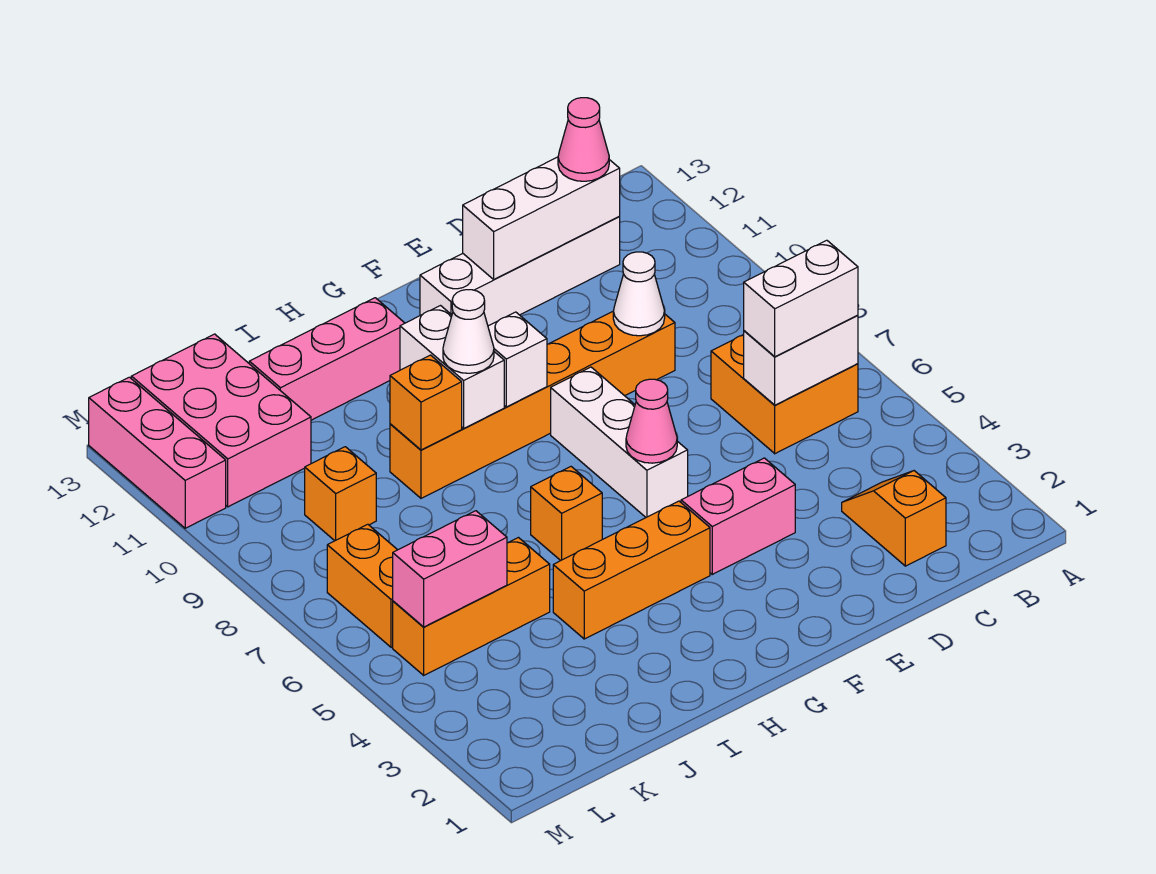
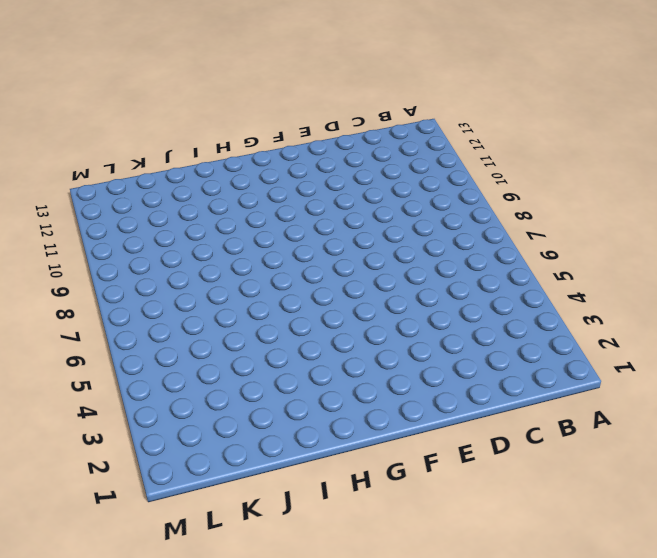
none -> orange brick B6:C7 level 1
none -> orange slope C2:C3 level 1 top 2
none -> white brick C12:F12 level 1

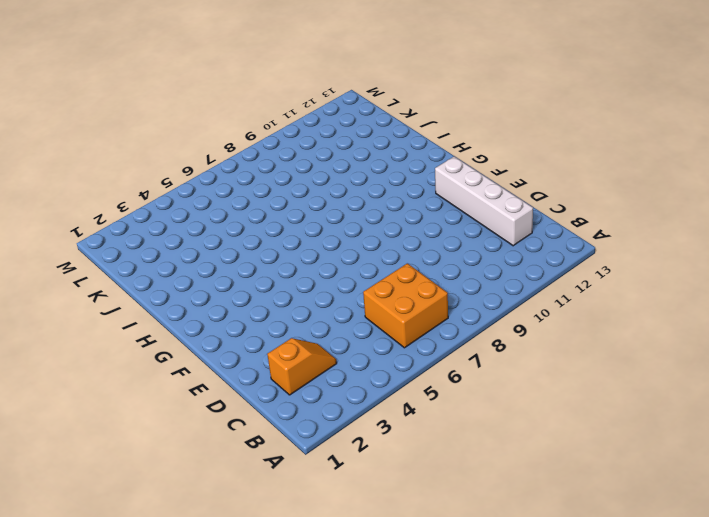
none -> orange brick D9:I9 level 1
none -> pink brick E4:F4 level 1
none -> white brick F6:F8 level 1

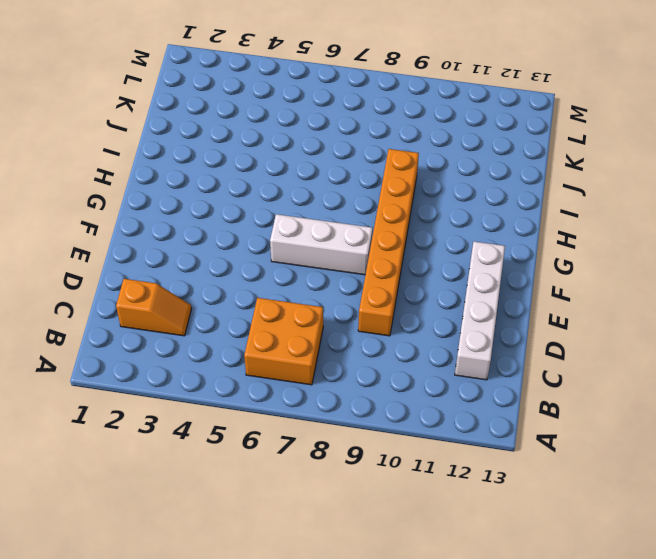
none -> pink brick E4:F4 level 1
none -> orange brick G4:I4 level 1
none -> orange brick H6 level 1

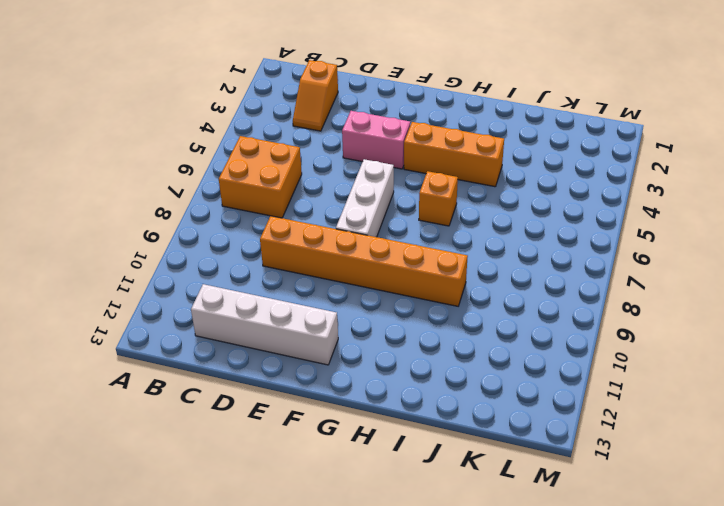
none -> pink brick H12:J12 level 1
none -> orange brick J5:L5 level 1
none -> orange brick K9 level 1

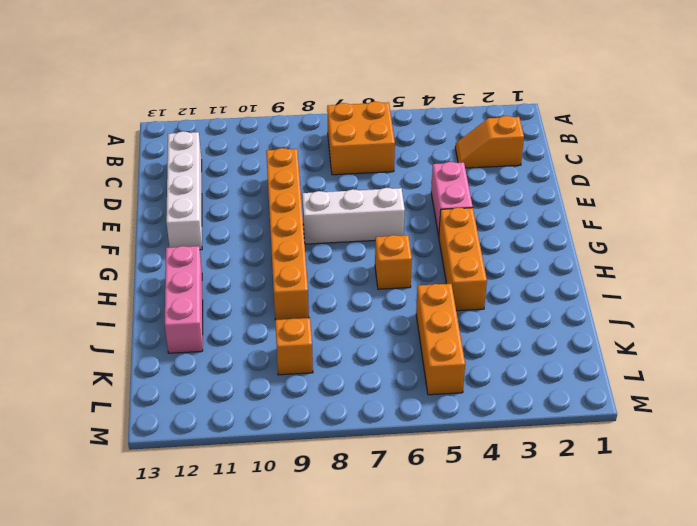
none -> pink brick K11:L13 level 1
none -> orange brick L6:L7 level 1
none -> pink brick M11:M13 level 1

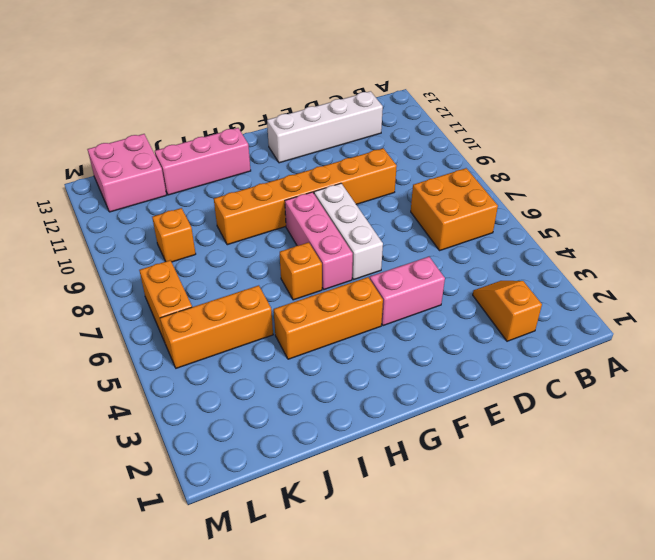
pink brick G6:G8 level 1 -> pink brick M11:M13 level 1
pink brick K12:L13 level 1 -> pink brick K11:L13 level 1
none -> white brick B6:C6 level 2
none -> white brick C12:E12 level 2
none -> white cone D9 level 2

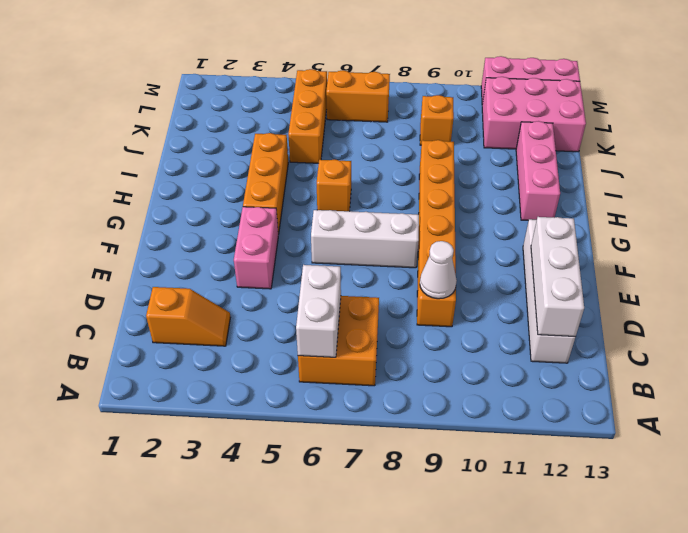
none -> pink cone F6 level 2
none -> white brick G9 level 2
none -> white brick H9:H10 level 2

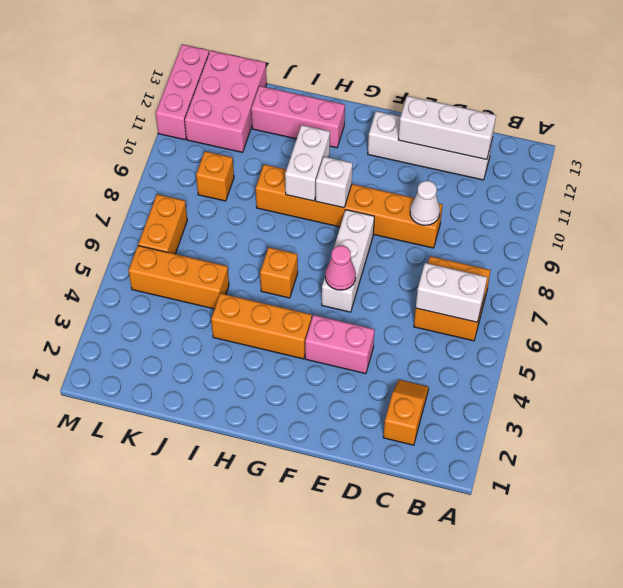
none -> orange brick I9 level 2
none -> pink brick K5:L5 level 2
none -> white brick B6:C6 level 3

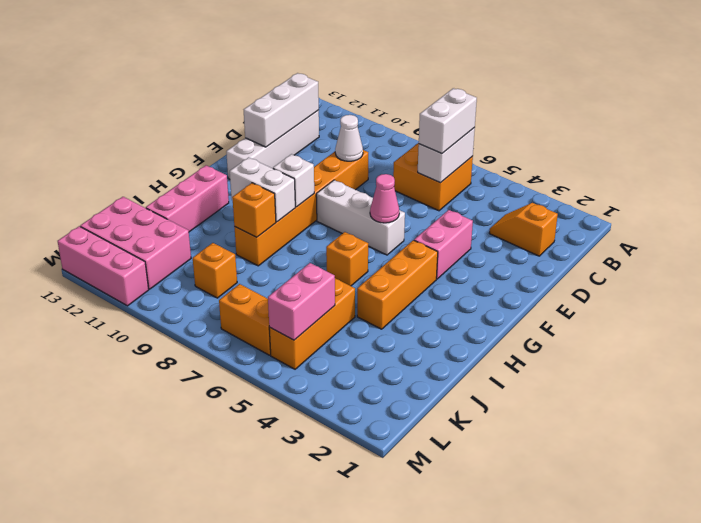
none -> pink cone C12 level 3
none -> white cone H9 level 3

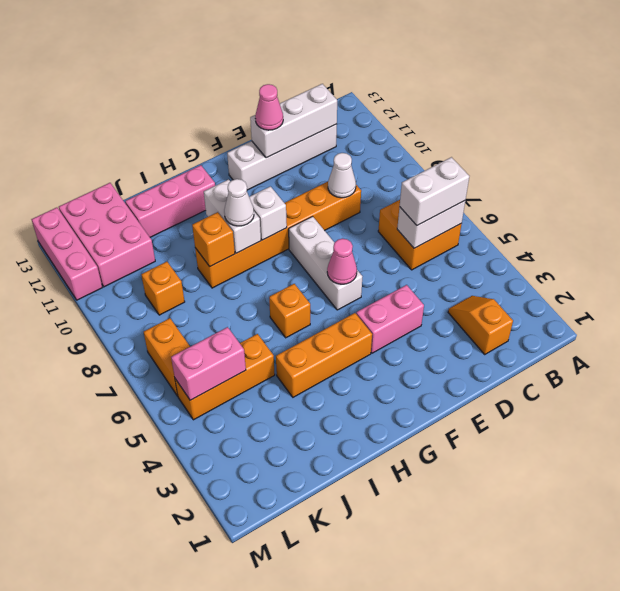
pink cone E12 level 3 -> pink cone C12 level 3

